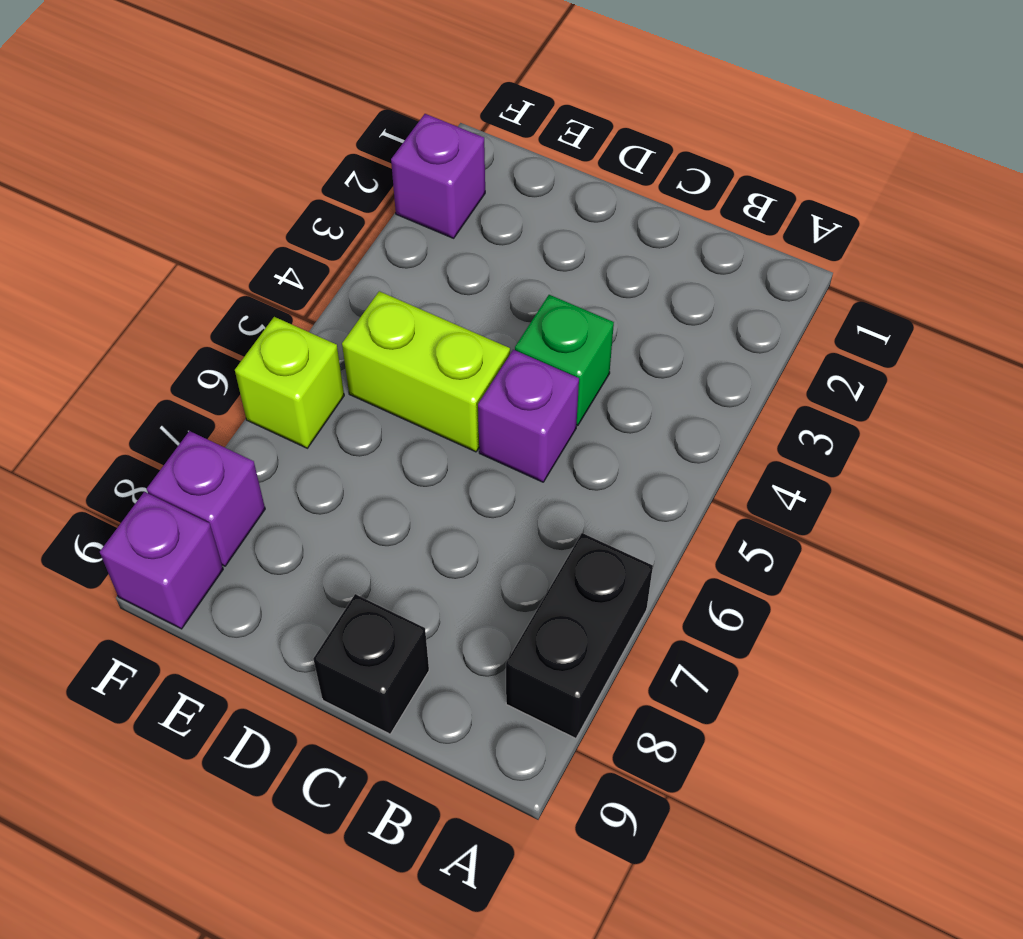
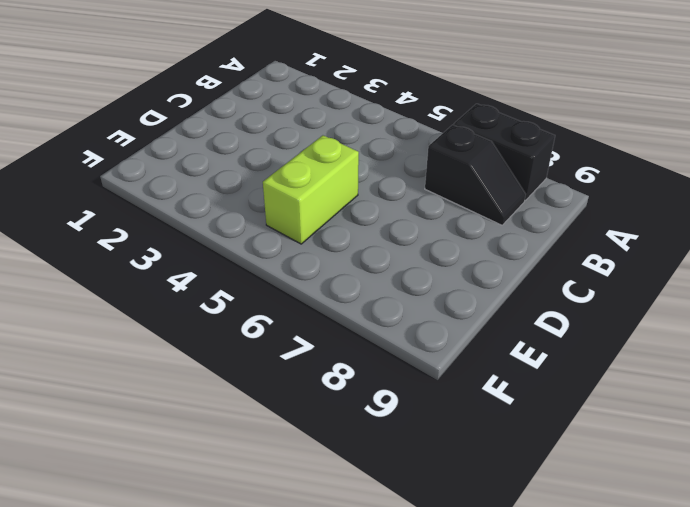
black slope B7:B8 level 1 top 7 -> none
none -> green brick C4 level 1
none -> purple brick C5 level 1

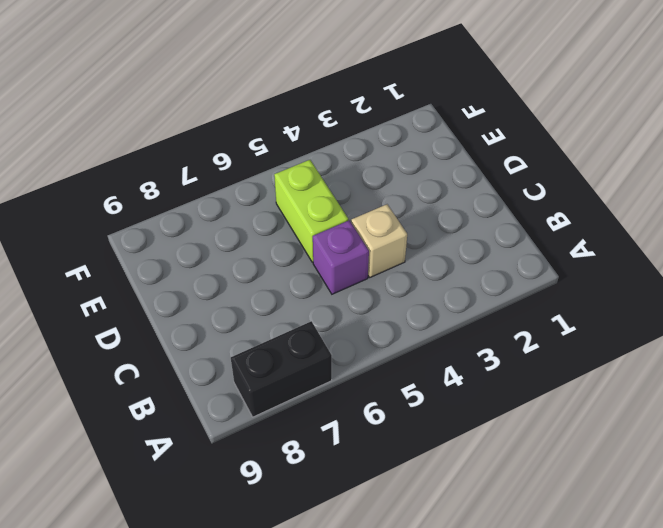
tan brick C4 level 1 -> green brick C4 level 1
none -> black brick C9 level 1
none -> purple brick F2 level 1

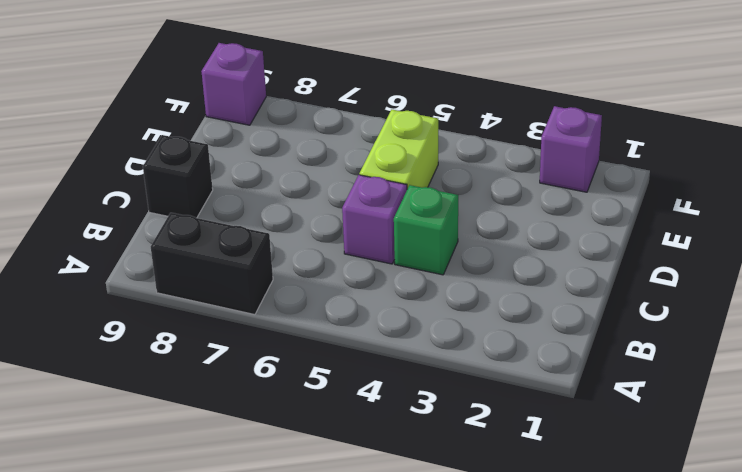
none -> lime brick F6 level 1
none -> purple brick F8 level 1

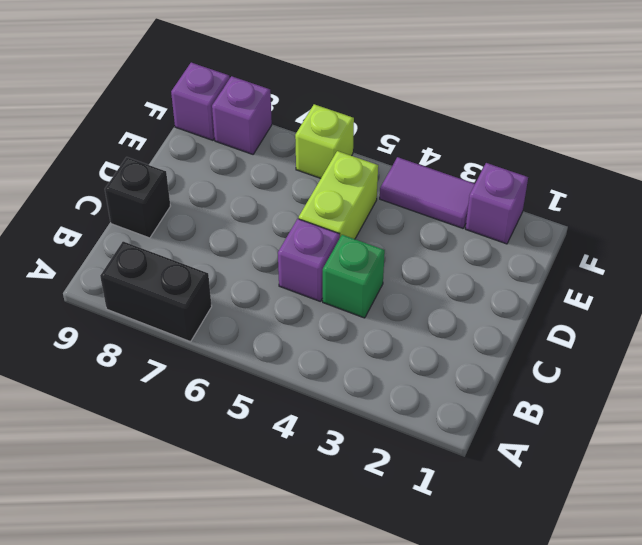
purple tile F3:F4 level 1 -> none

